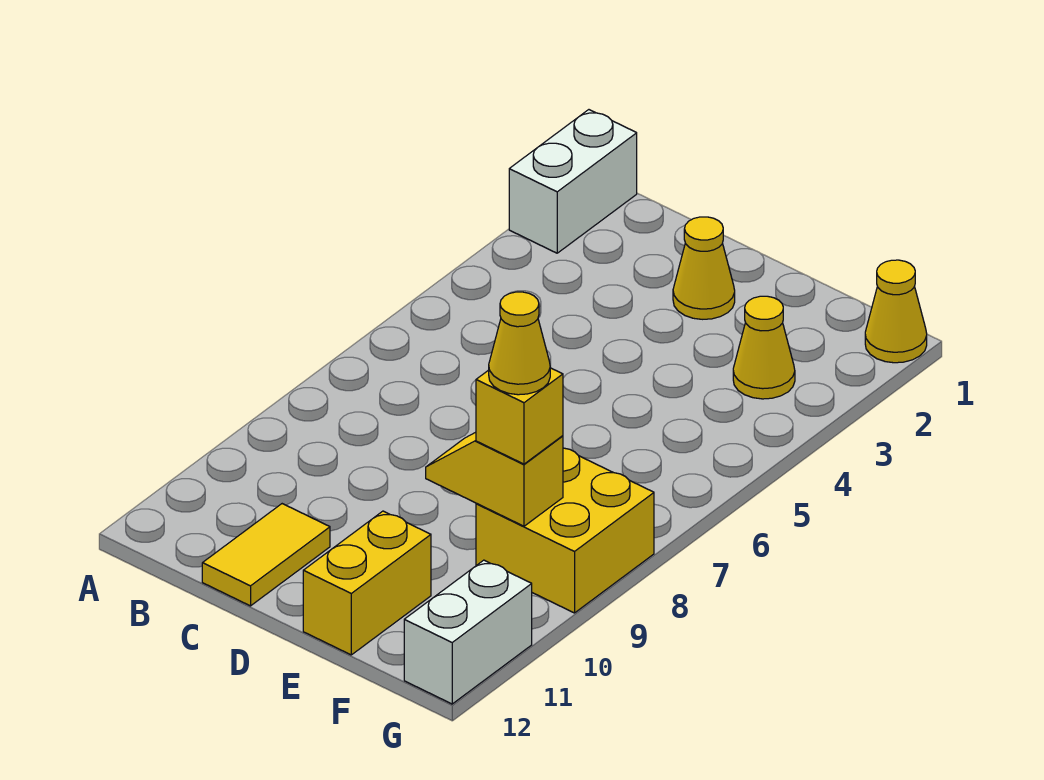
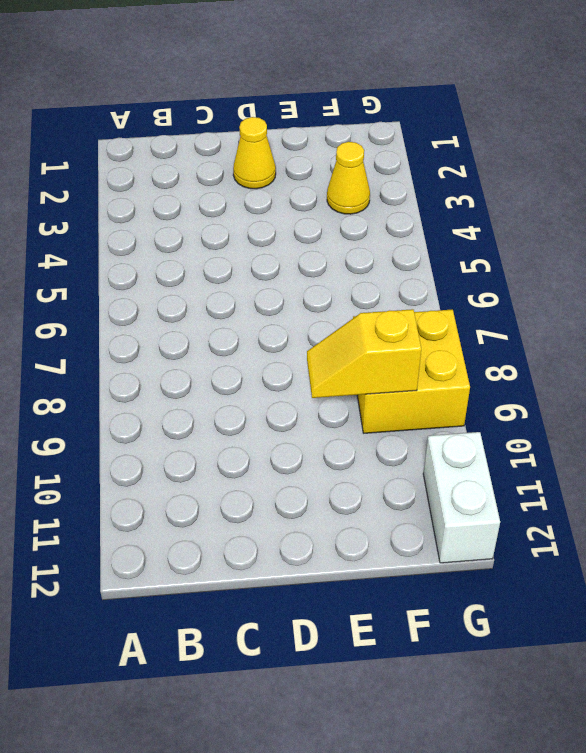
none -> white brick A1:A2 level 1
none -> yellow tile C11:C12 level 1

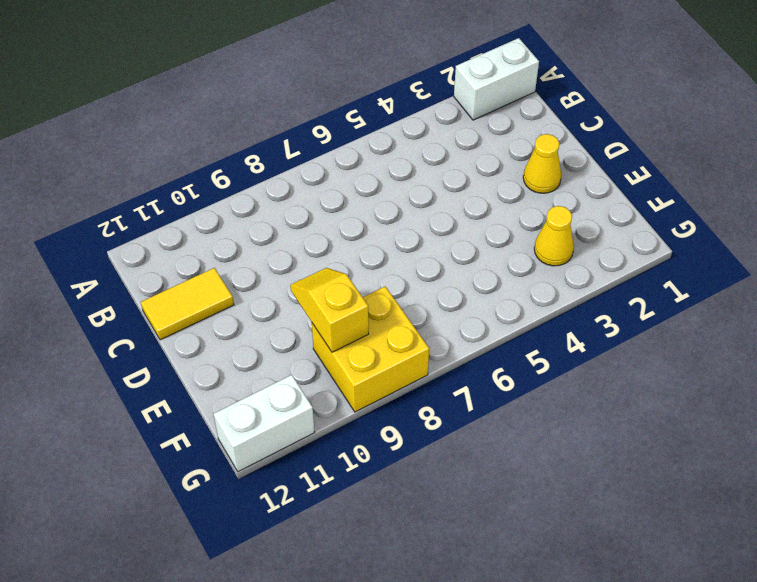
none -> yellow brick E11:E12 level 1
none -> yellow cone G1 level 1

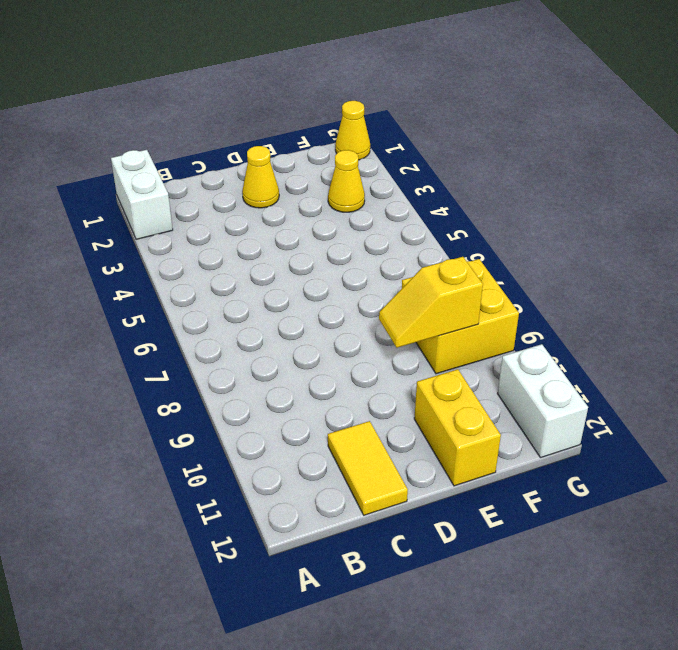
none -> yellow brick F9 level 3
none -> yellow cone F9 level 4

